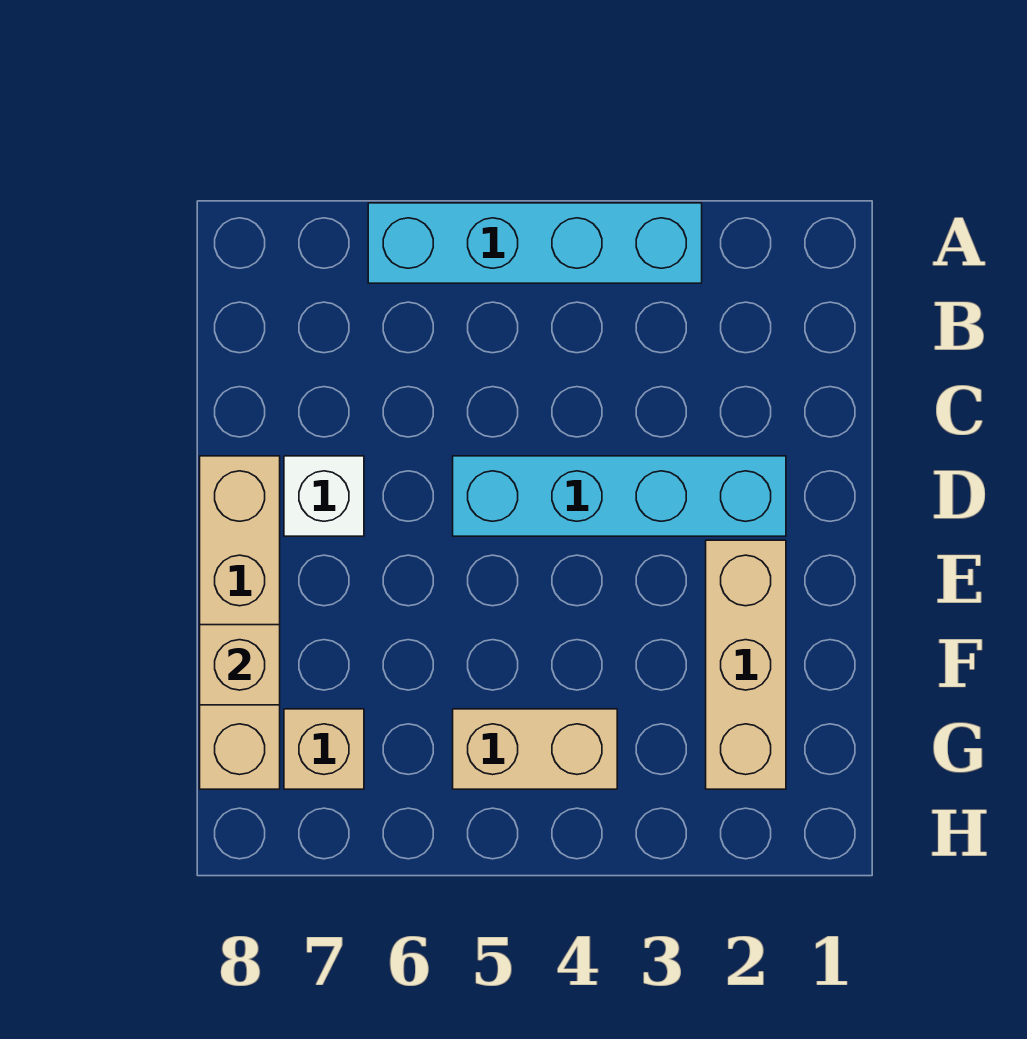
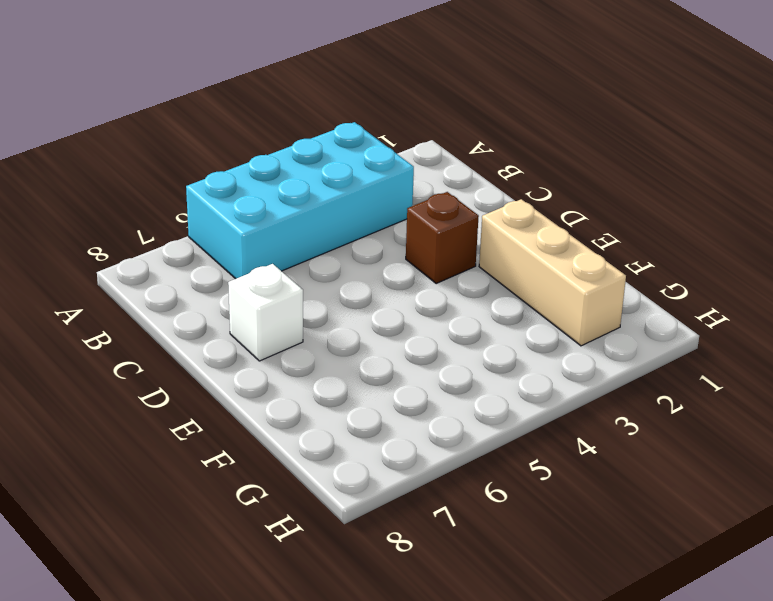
cyan brick A3:B6 level 1 -> cyan brick A3:A6 level 1
brown brick D3 level 1 -> cyan brick D2:D5 level 1
none -> tan brick D8:G8 level 1
none -> tan brick G4:G5 level 1

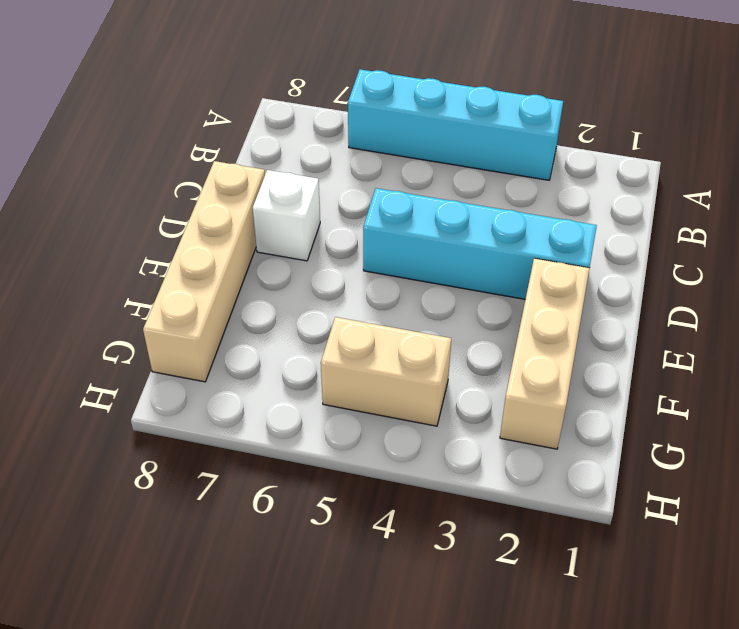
none -> tan brick G7 level 1
none -> tan brick F8 level 2

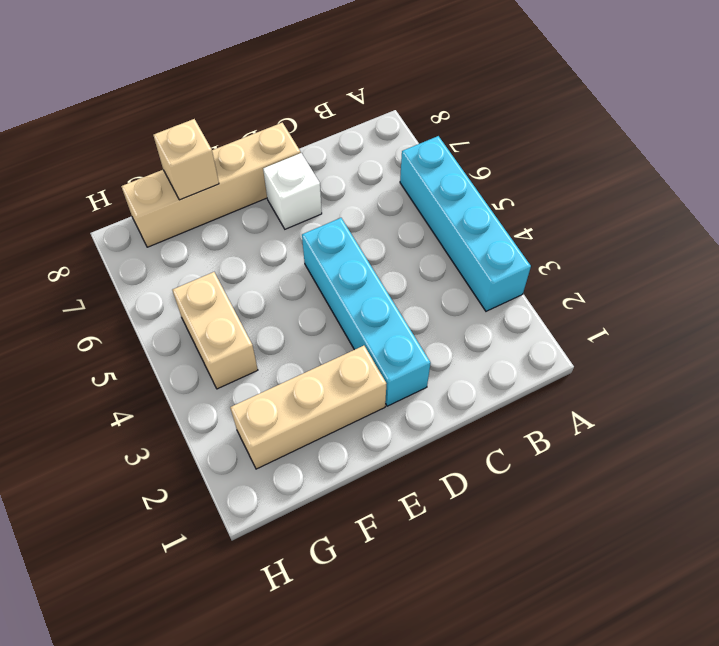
none -> tan brick G7 level 1

